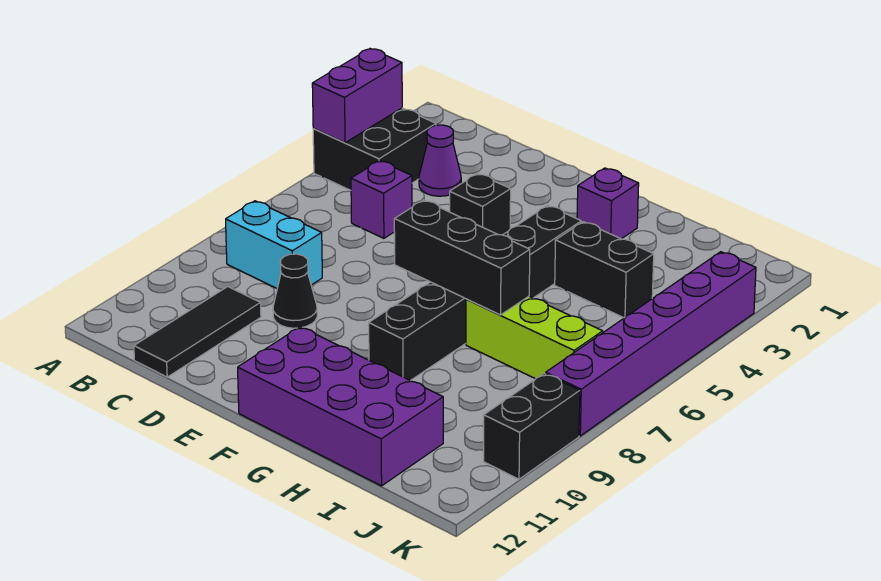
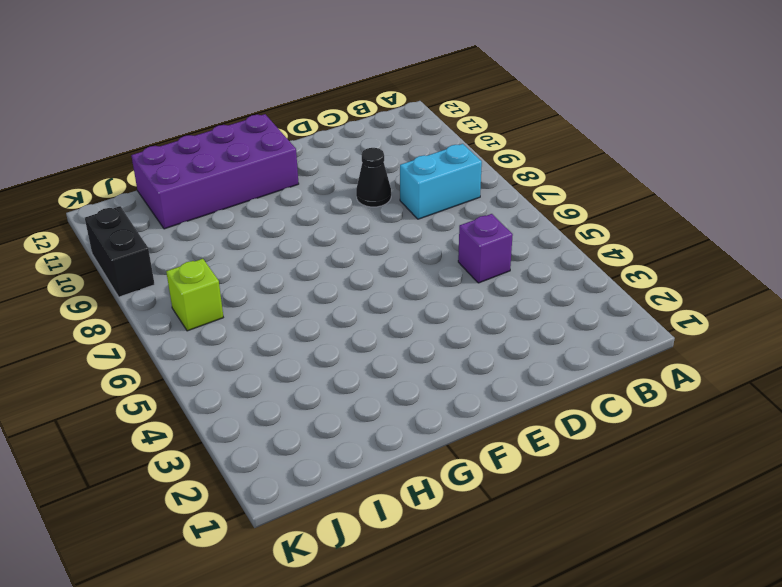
lime brick J7 level 1 -> lime brick H7:J7 level 1
none -> black brick A3:B4 level 1
none -> purple cone C3 level 1
none -> black tile C10:C12 level 1

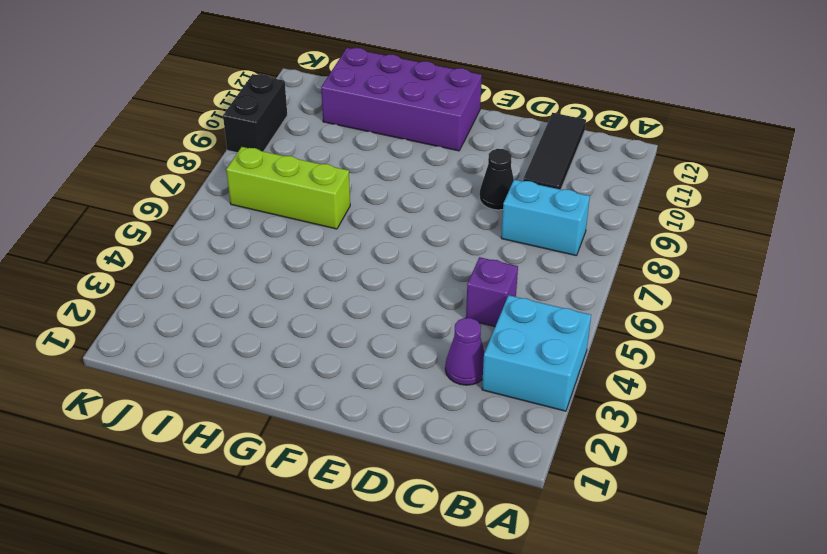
cyan brick A3:B4 level 1 -> black brick A3:B4 level 1
none -> black brick E4 level 1
none -> purple brick G2 level 1
none -> black brick G4:G9 level 1

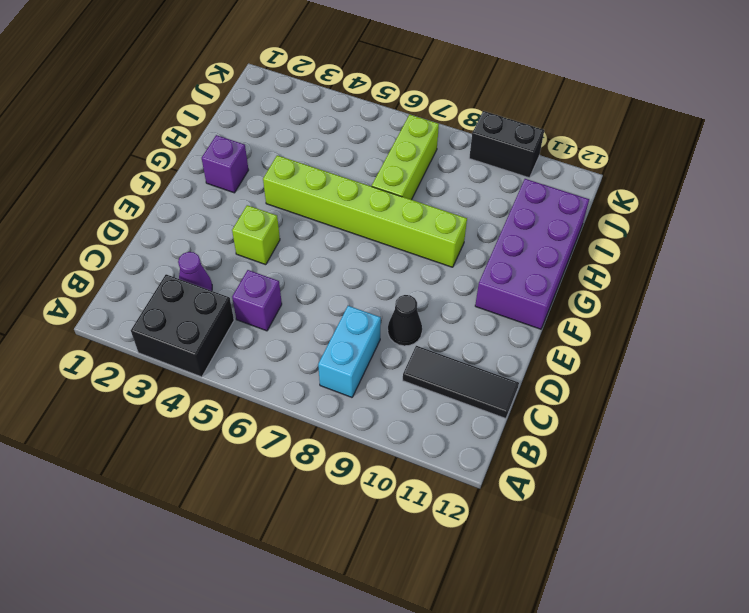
lime brick E4 level 1 -> black brick E4 level 1
lime brick G4:G9 level 1 -> black brick G4:G9 level 1
none -> black brick H4:I4 level 1
none -> purple brick K3:K8 level 1
none -> purple brick A3:A4 level 2

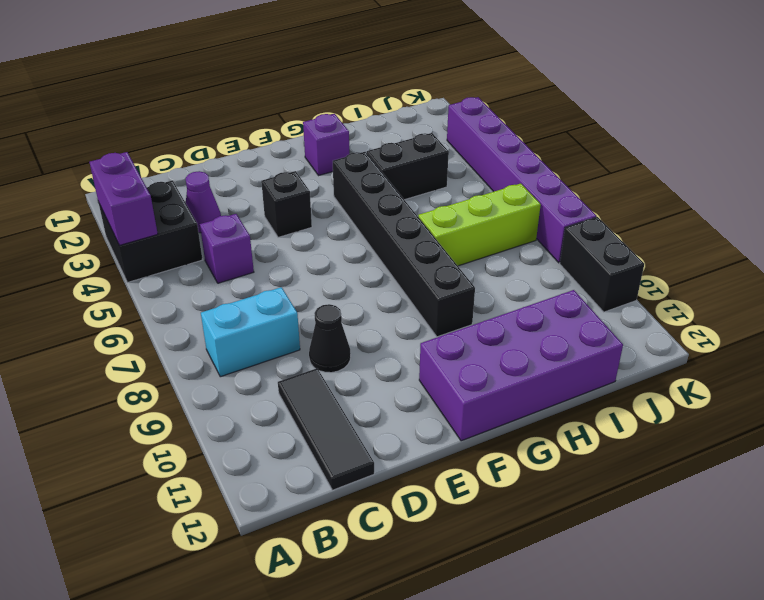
none -> black brick F7:H7 level 2

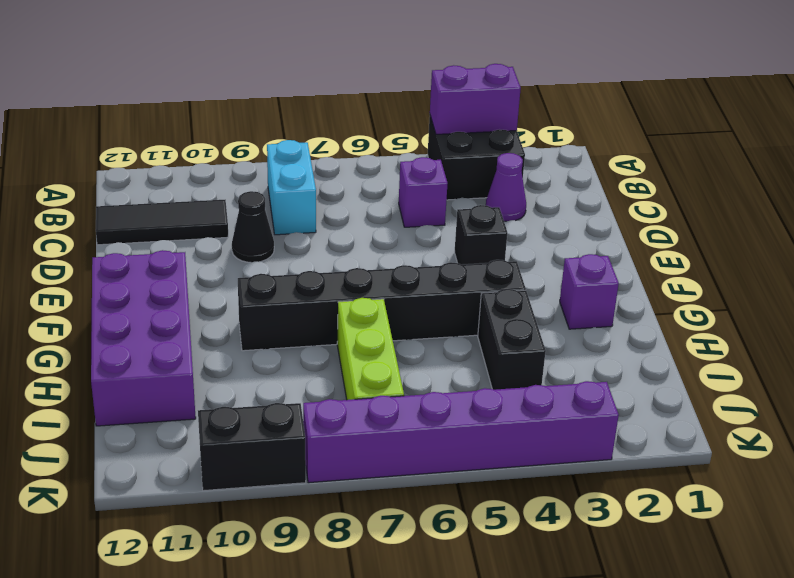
none -> black brick F7:H7 level 2

